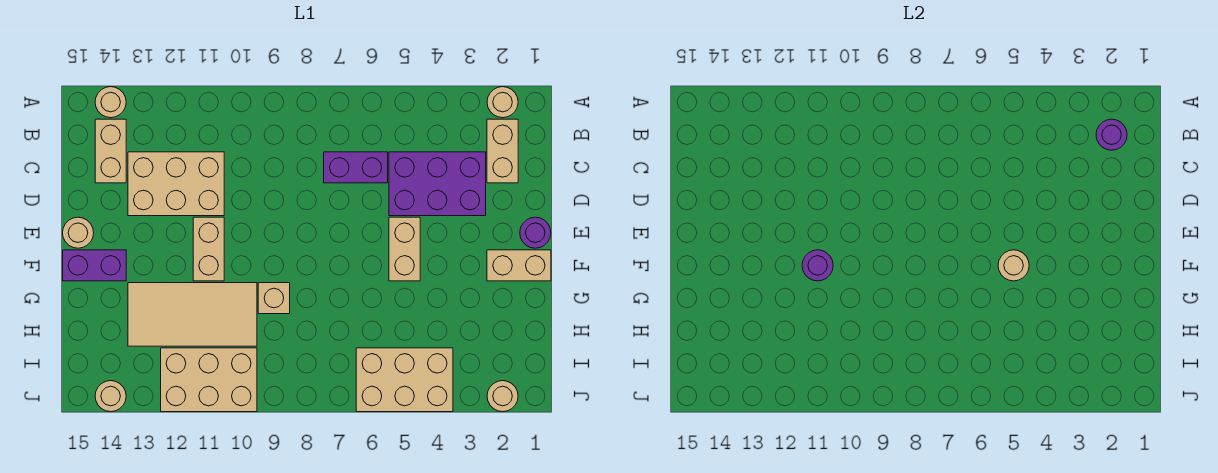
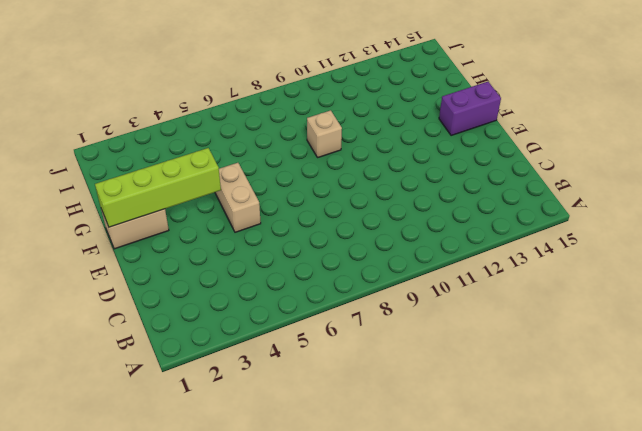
lime brick F1:F4 level 2 -> none
none -> tan round brick A2 level 1
none -> tan round brick A14 level 1
none -> tan brick B2:C2 level 1

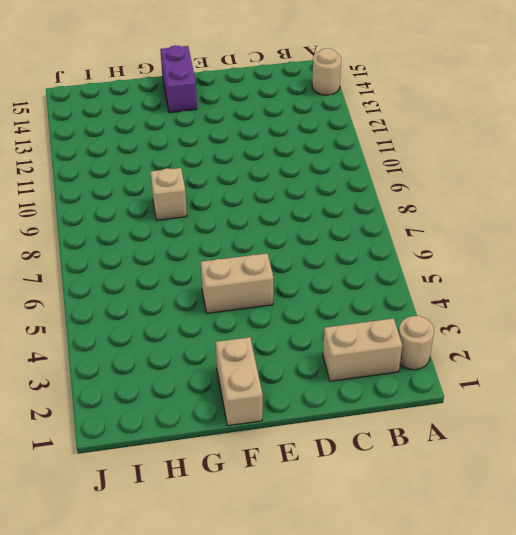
none -> tan brick B14:C14 level 1
none -> purple brick C3:D5 level 1
none -> purple brick C6:C7 level 1

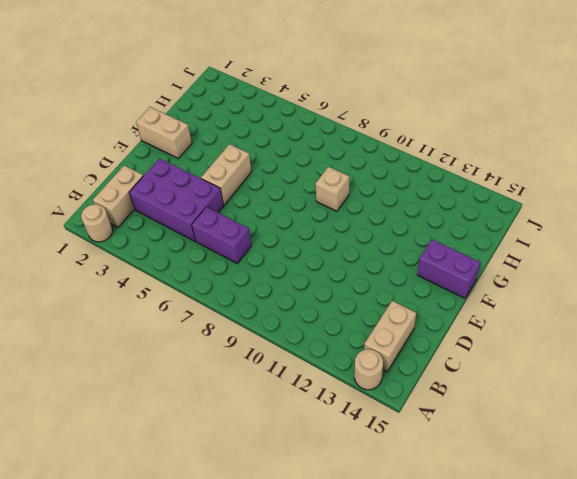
none -> tan brick C11:D13 level 1
none -> purple round brick E1 level 1
none -> tan brick E11:F11 level 1

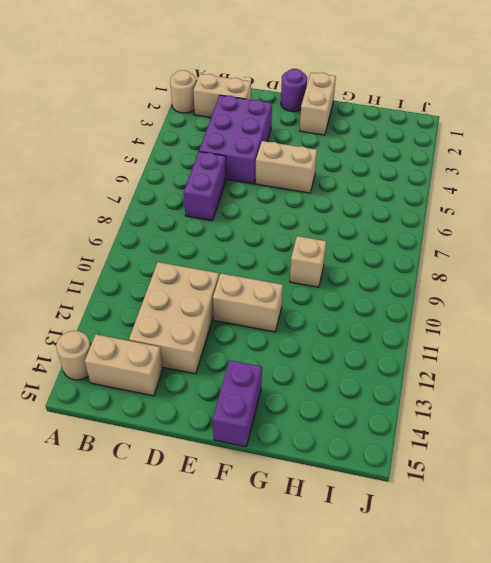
none -> tan round brick E15 level 1
none -> tan tile G10:H13 level 1
none -> tan brick I4:J6 level 1

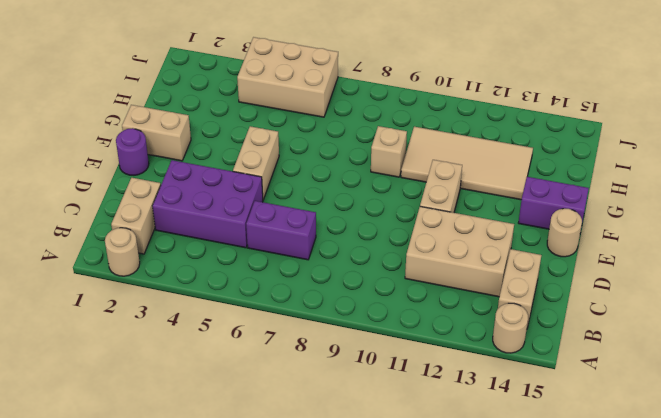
none -> tan brick I10:J12 level 1
none -> tan round brick J2 level 1
none -> tan round brick J14 level 1

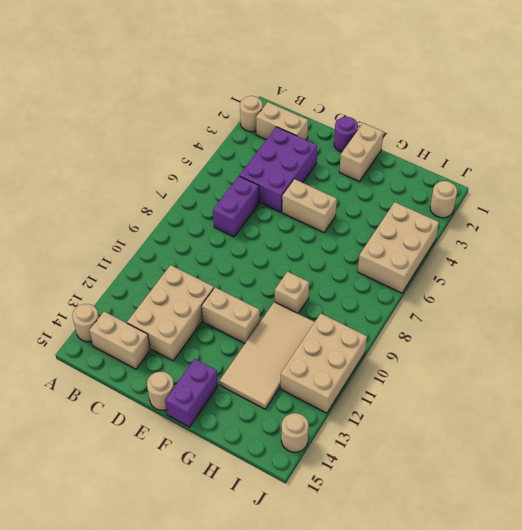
none -> purple round brick B2 level 2
none -> tan round brick F5 level 2
none -> purple round brick F11 level 2

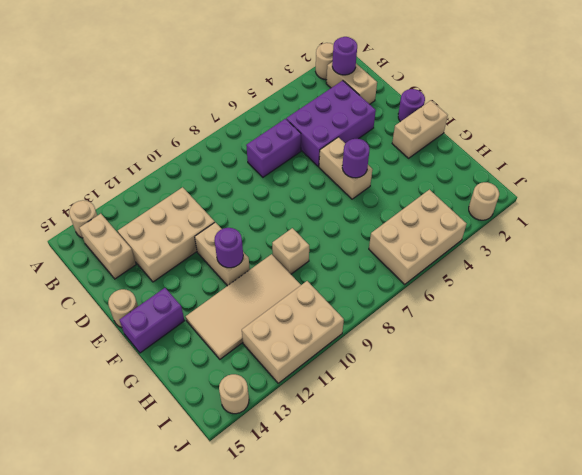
purple round brick F5 level 2 -> tan round brick F5 level 2

